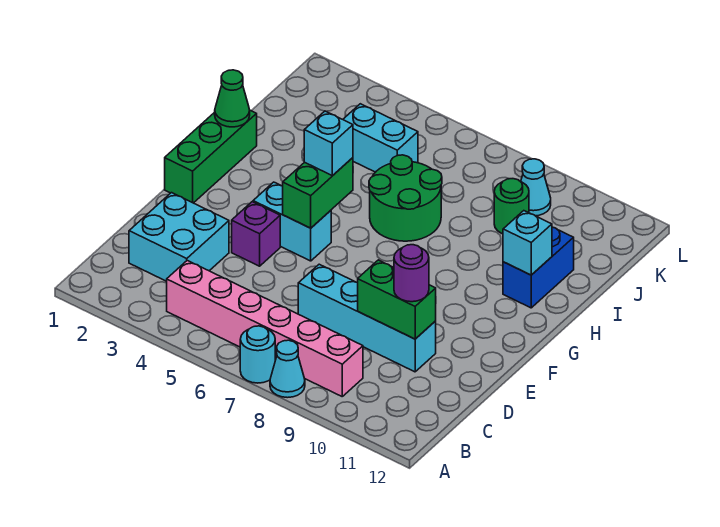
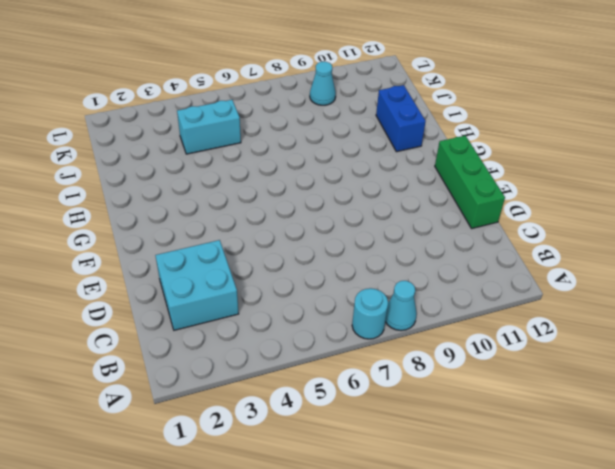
green brick D12:F12 level 1 -> green brick F1:H1 level 1
none -> pink brick B4:B9 level 1
none -> cyan brick D7:D10 level 1
none -> purple brick E4 level 1

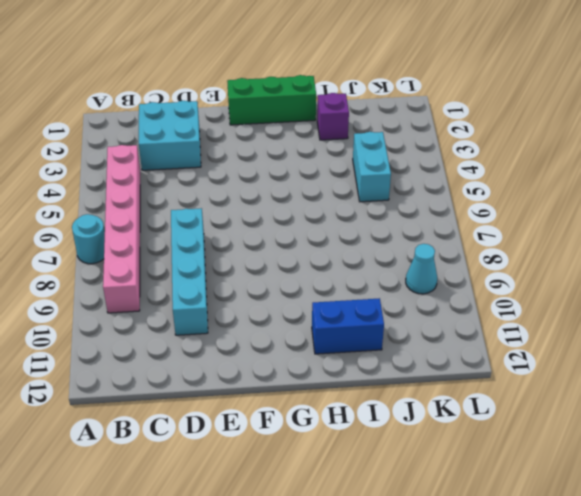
purple brick I2 level 1 -> purple brick E4 level 1
none -> cyan cone A8 level 1
none -> cyan brick F4:F5 level 1
none -> green round brick H6:I7 level 1

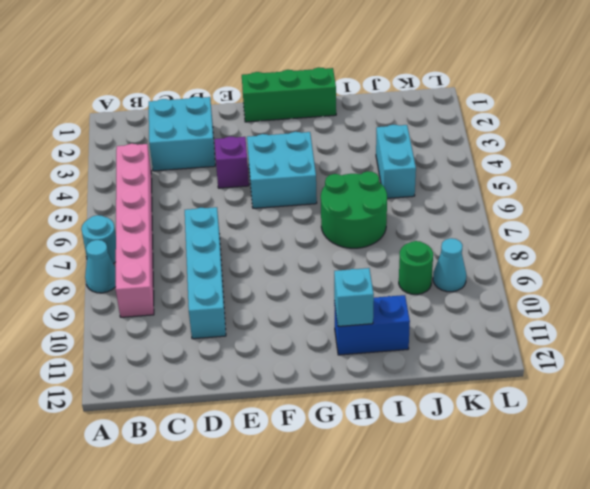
cyan brick F4:G5 level 1 -> cyan brick F4:F5 level 1
none -> green brick D9:D10 level 2
none -> green brick F5:G5 level 2
none -> green cone H1 level 2

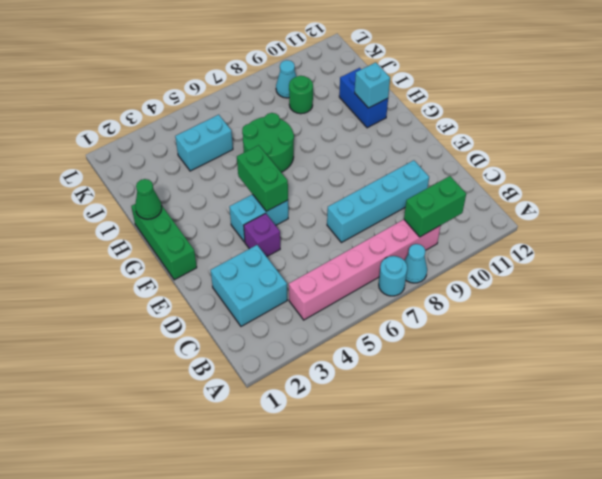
green brick B9:B10 level 2 -> green brick D9:D10 level 2
none -> purple round brick D10 level 3
none -> cyan brick G5 level 3

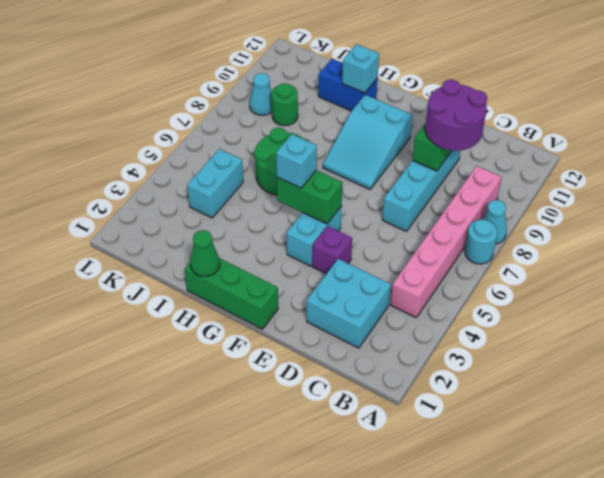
purple round brick C9:D10 level 3 -> purple round brick D10 level 3
cyan slope F8:G10 level 1 top 10 -> none

